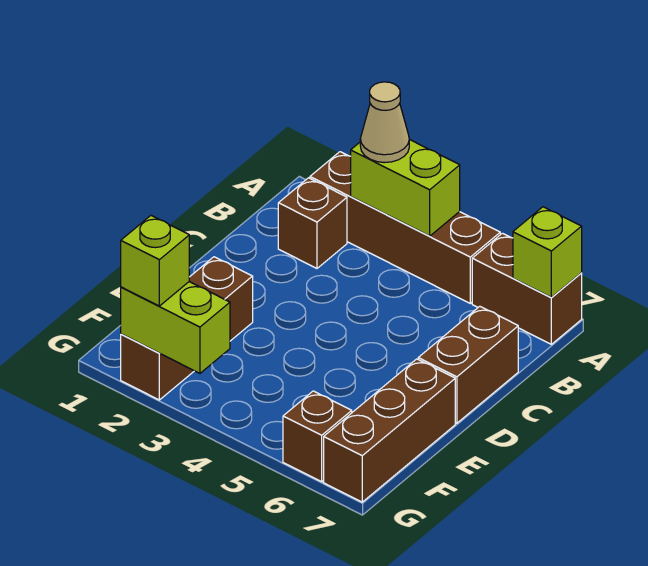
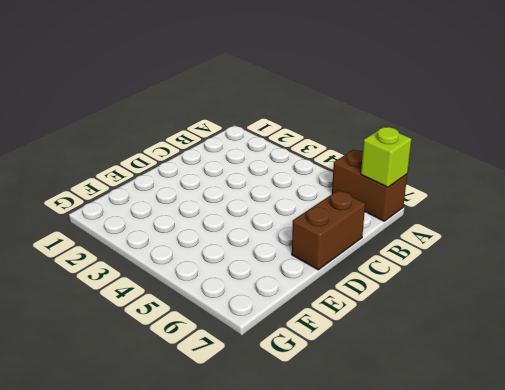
none -> brown brick A2:A5 level 1
none -> brown brick B2 level 1
none -> brown brick E2:G2 level 1

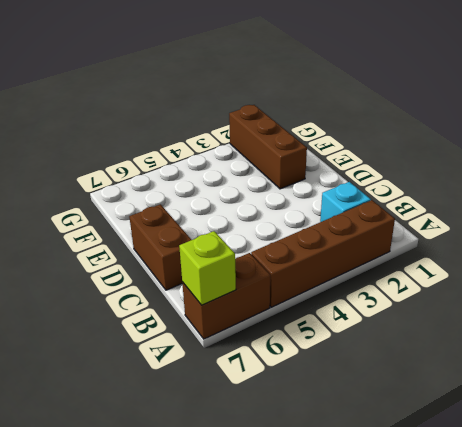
cyan brick B2 level 1 -> brown brick B2 level 1
none -> brown brick E7:G7 level 1
none -> brown brick G6 level 1
none -> lime brick A3:A4 level 2

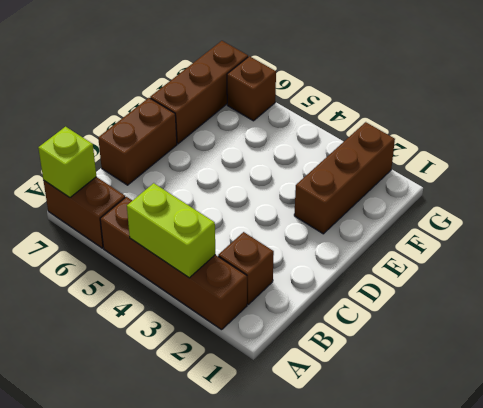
none -> lime brick G2:G3 level 2
none -> tan cone A3 level 3
none -> lime brick G2 level 3

